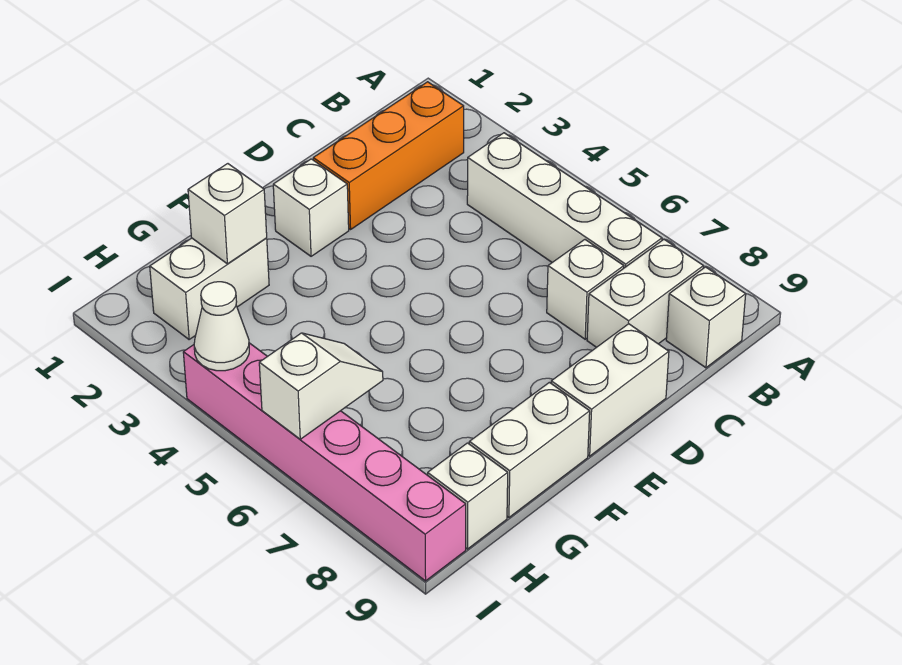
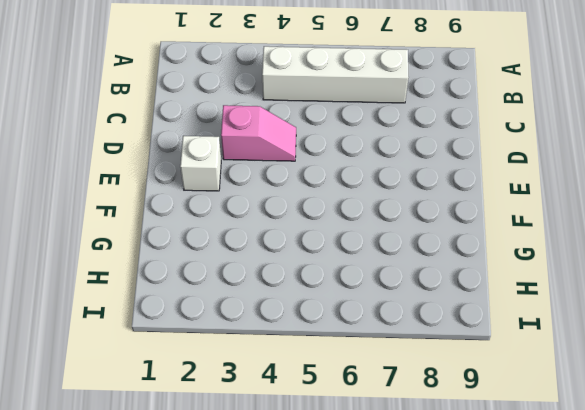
pink slope D3:D4 level 1 top 3 -> none
none -> orange brick B2:D2 level 1
none -> white brick B8:C8 level 1
none -> white brick B9 level 1

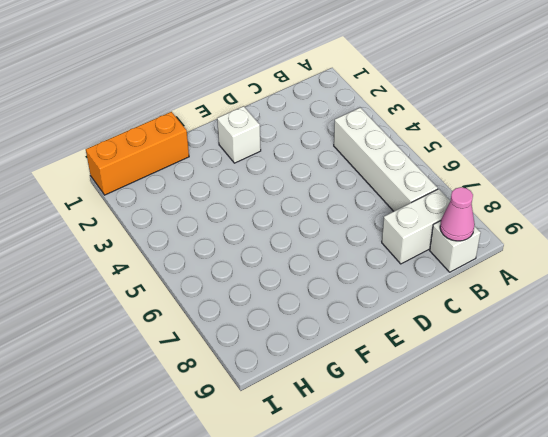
pink cone B9 level 2 -> none
orange brick G1:I1 level 1 -> orange brick B2:D2 level 1
none -> white brick C7 level 1
none -> white brick D9:E9 level 1
none -> white brick F9:G9 level 1

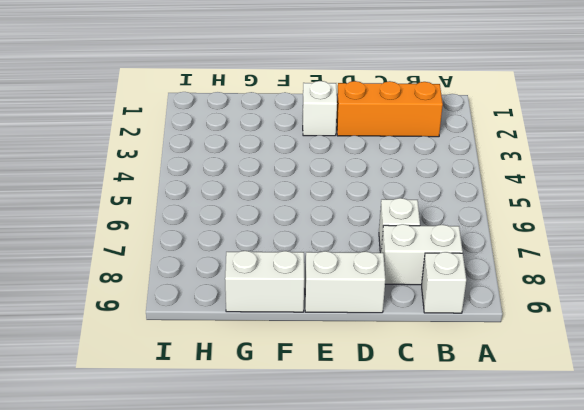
none -> white brick B4:B7 level 1
none -> white brick G2:H2 level 1
none -> white brick H9 level 1

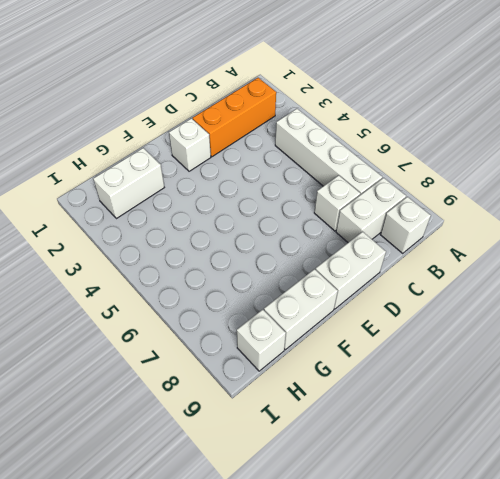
none -> pink brick I4:I9 level 1
none -> white brick G2 level 2
none -> white slope H6:I6 level 2 top I

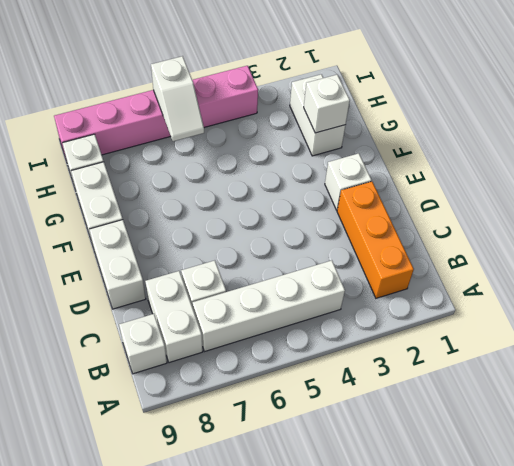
none -> white cone I4 level 2

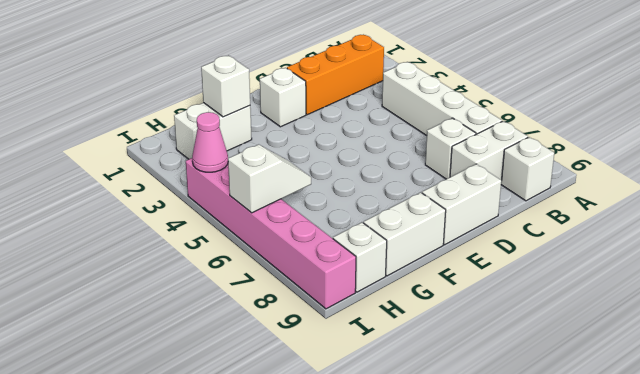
pink cone I4 level 2 -> white cone I4 level 2

